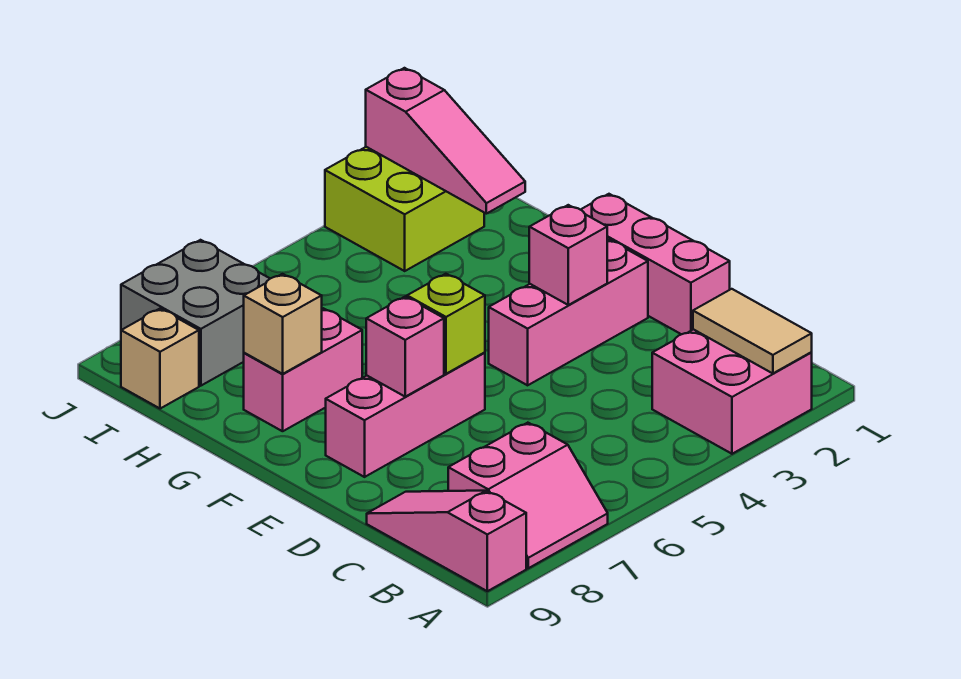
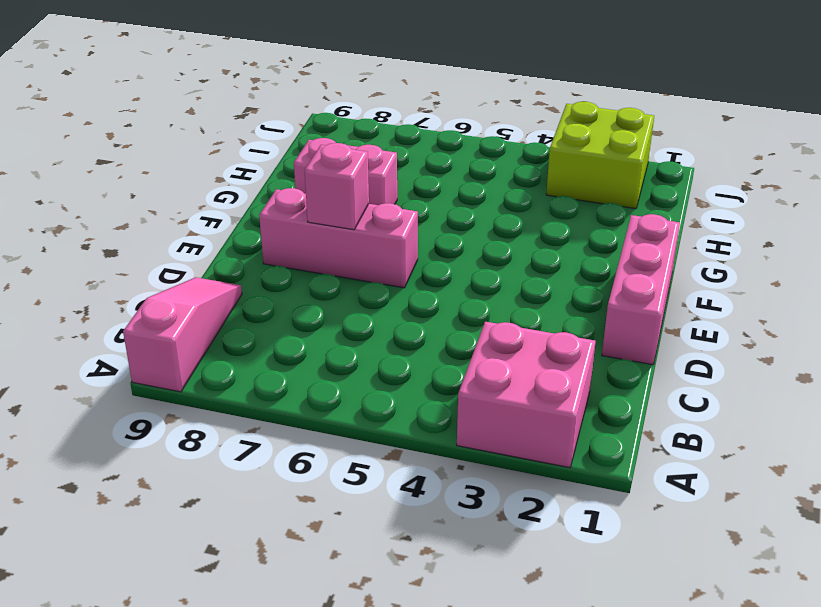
none -> pink slope A7:B8 level 1 top B
none -> pink brick E2:E4 level 1
none -> grey brick I7:J8 level 1

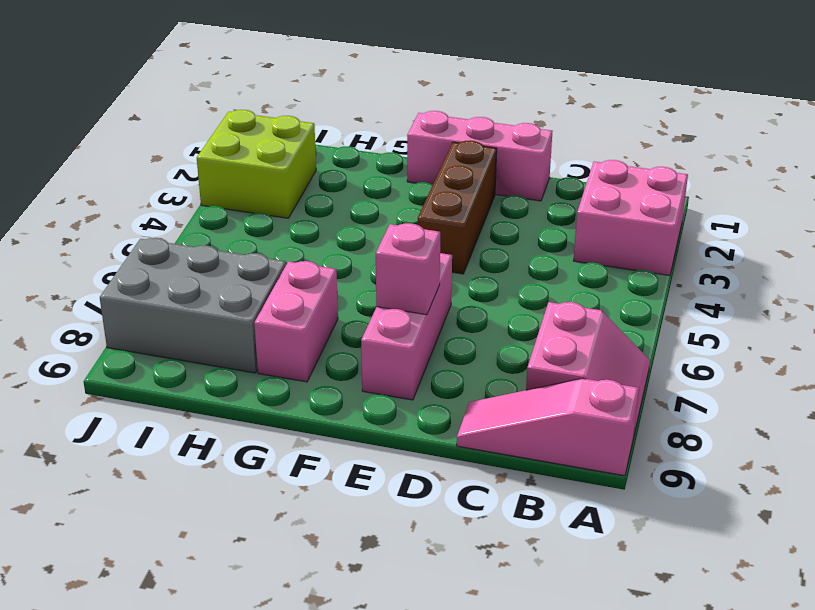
brown brick E2:E4 level 1 -> pink brick E2:E4 level 1
grey brick H7:J8 level 1 -> grey brick I7:J8 level 1
none -> tan brick I9 level 1
none -> tan tile A2:B2 level 2
none -> pink brick E3 level 2

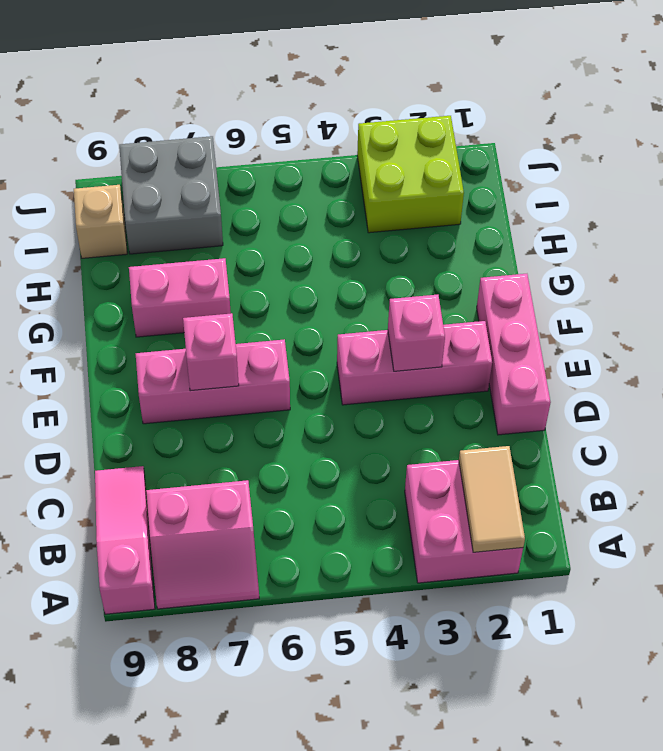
none -> lime brick E6 level 2
none -> tan brick G8 level 2
none -> pink slope H2:J2 level 2 top J

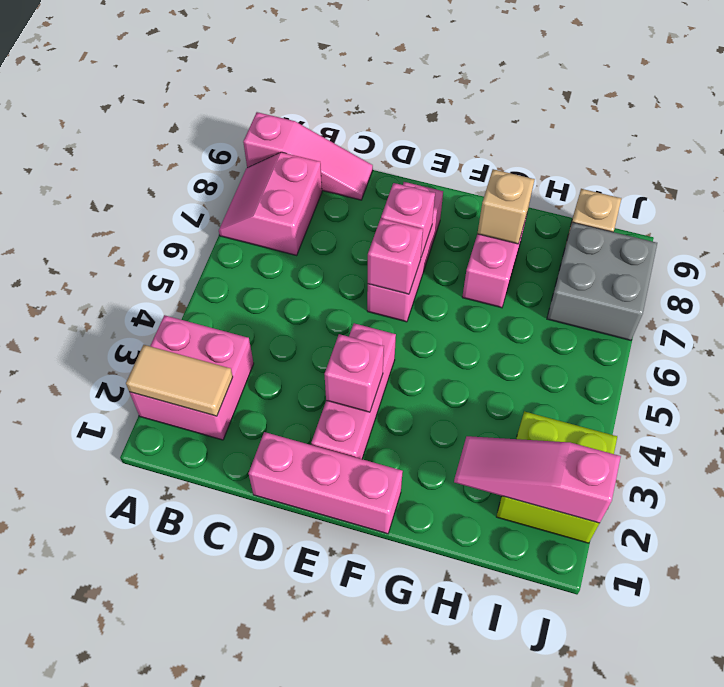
pink brick E6 level 2 -> lime brick E6 level 2

